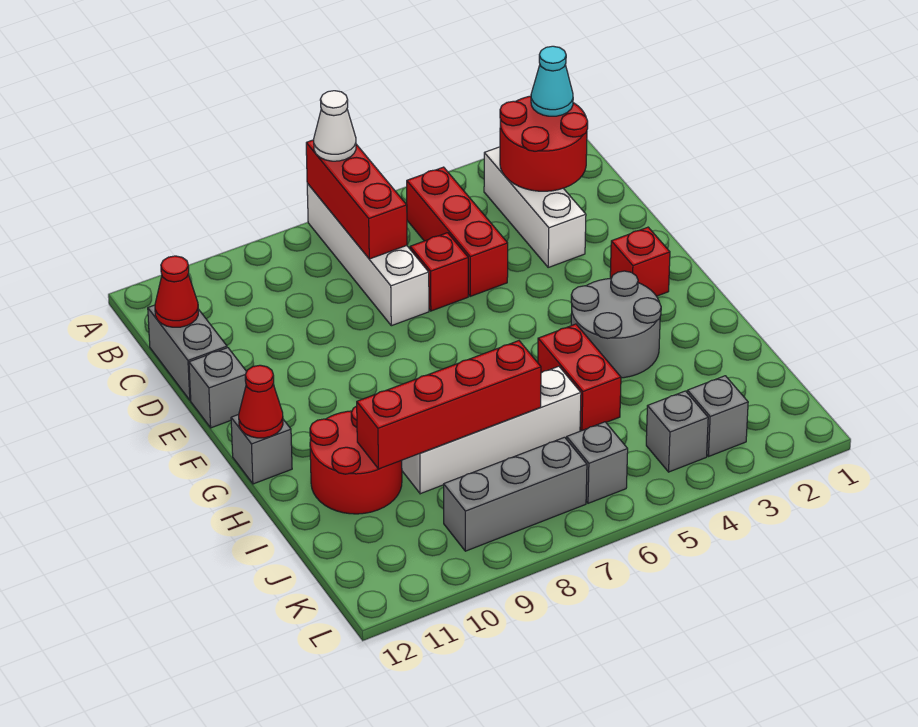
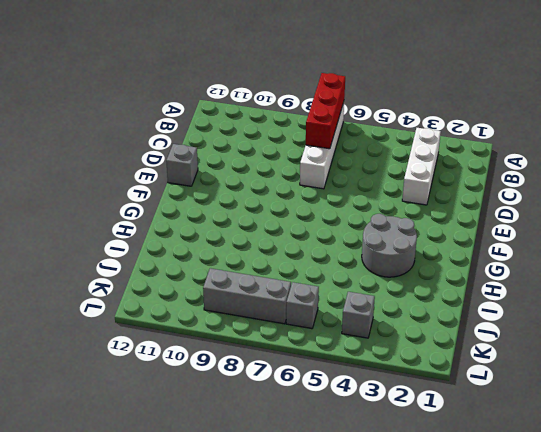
none -> red brick B5:D5 level 1
none -> grey brick C12:D12 level 1
none -> red brick D6 level 1

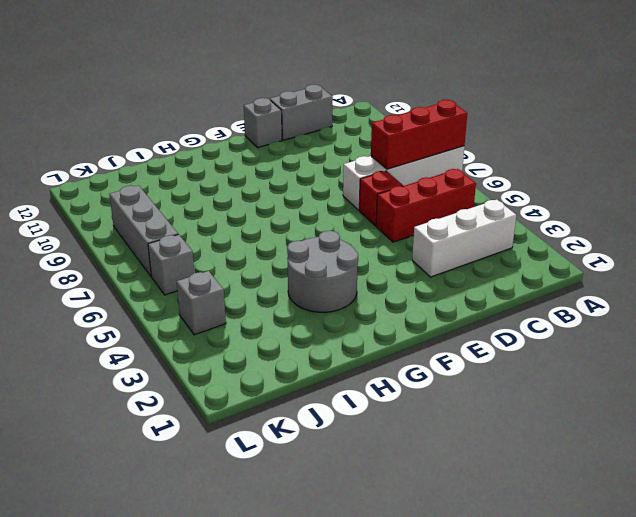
none -> red brick F2 level 1
none -> grey brick G12 level 1
none -> red brick H5:I5 level 1

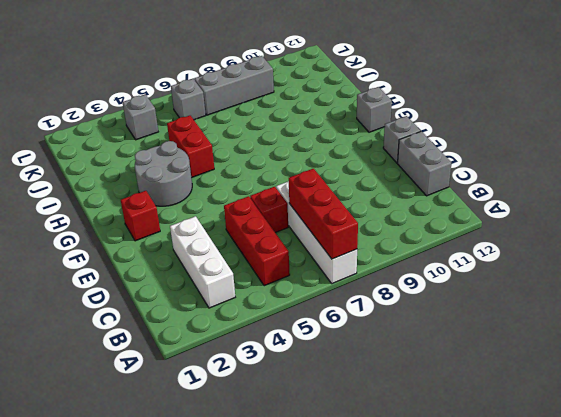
none -> red round brick H10:I11 level 1
none -> white brick I6:I9 level 1
none -> grey brick K3 level 1

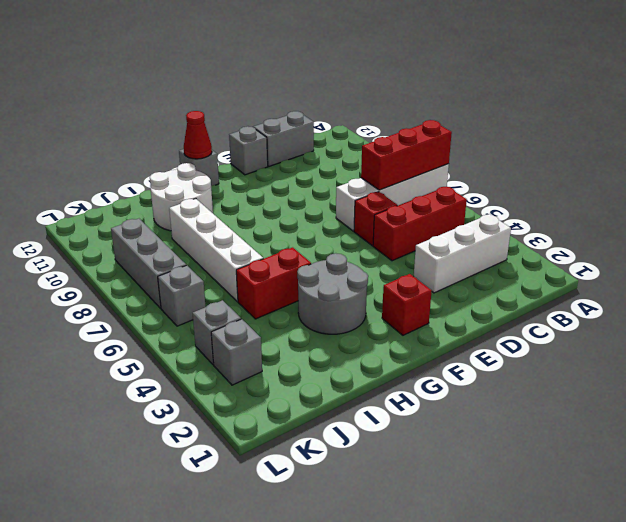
white round brick H10:I11 level 1 -> red round brick H10:I11 level 1
none -> red round brick B2:C3 level 2
none -> red cone C12 level 2
none -> red brick I7:I10 level 2

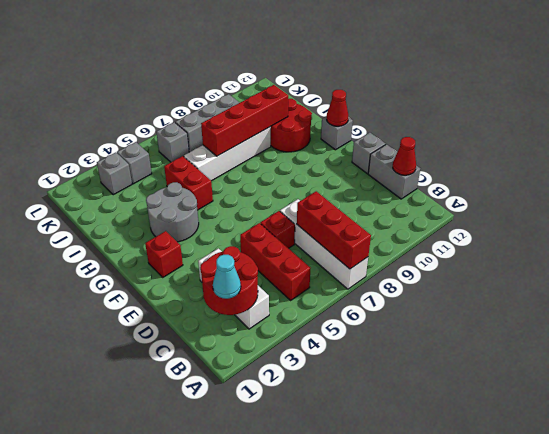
none -> white cone A7 level 3

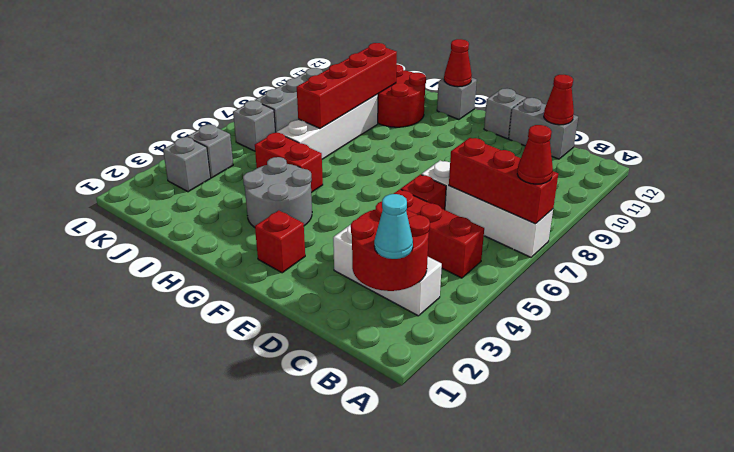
red cone A7 level 3 -> white cone A7 level 3

